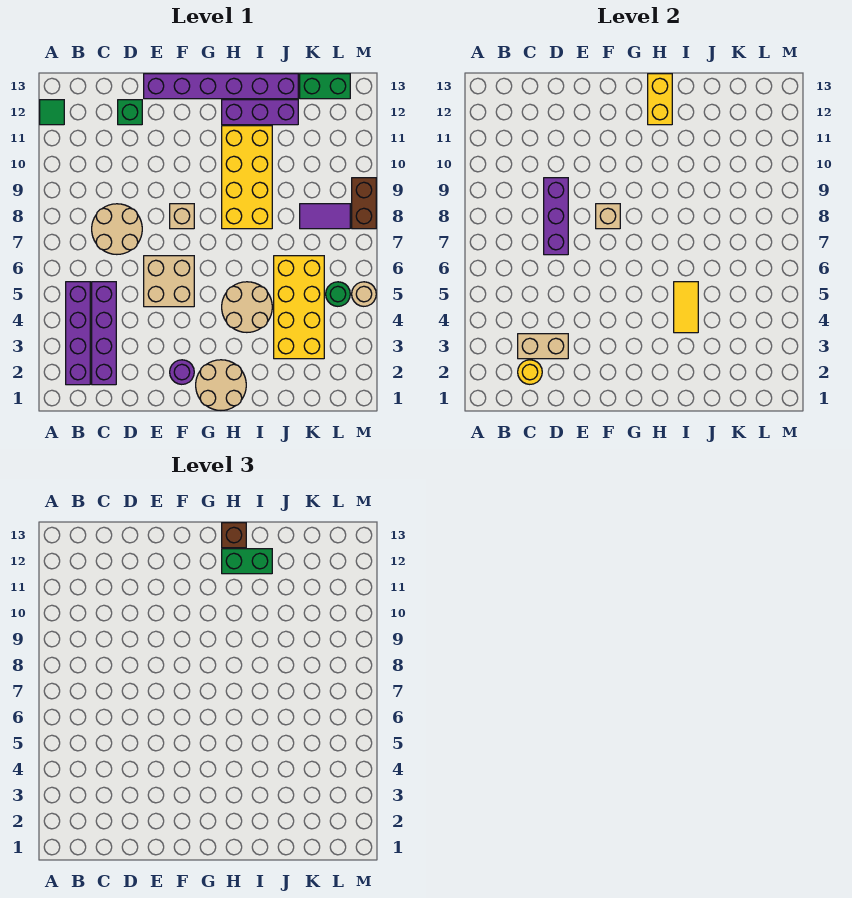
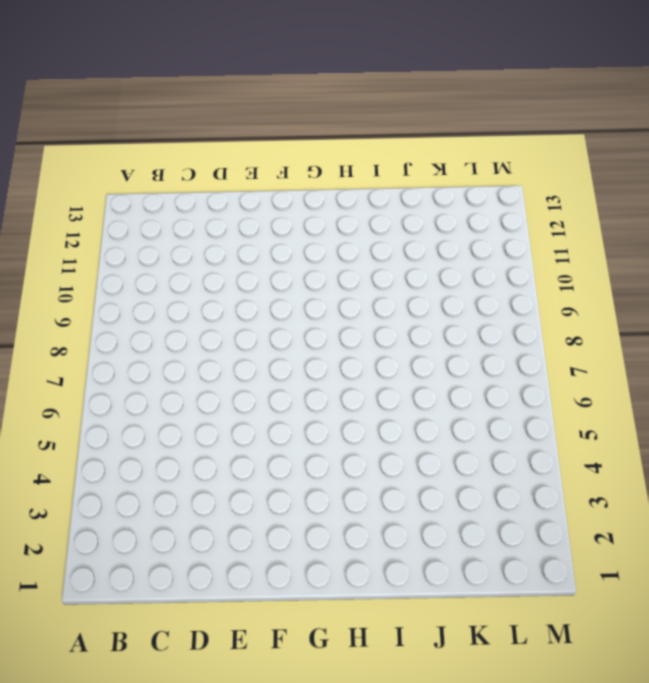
none -> green tile A12 level 1
none -> purple brick B2:B5 level 1
none -> purple brick C2:C5 level 1

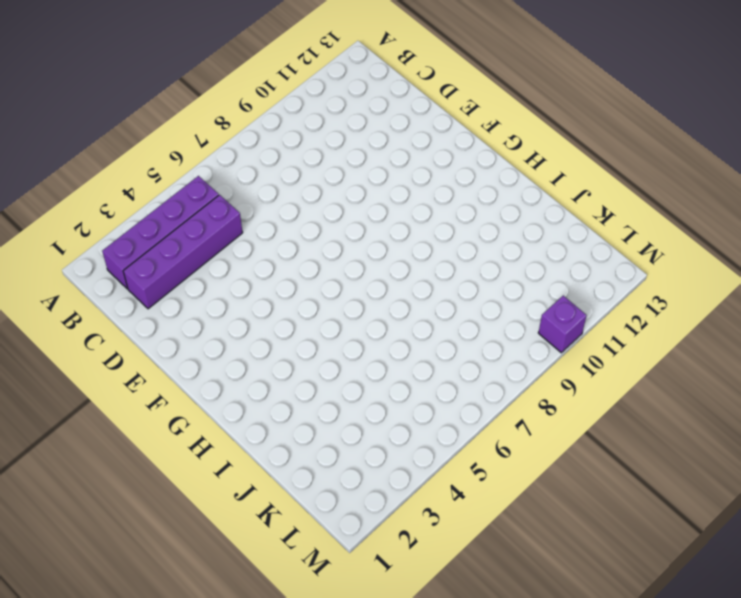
purple brick M10 level 1 -> none
none -> green tile A12 level 1
none -> tan round brick C7:D8 level 1
none -> green brick D12 level 1

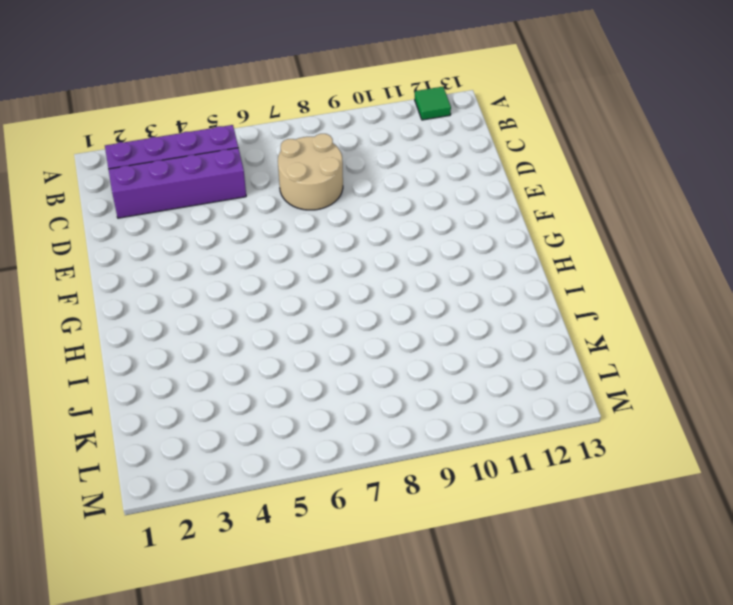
none -> green brick D12 level 1
none -> tan brick E5:F6 level 1
none -> purple brick E13:J13 level 1

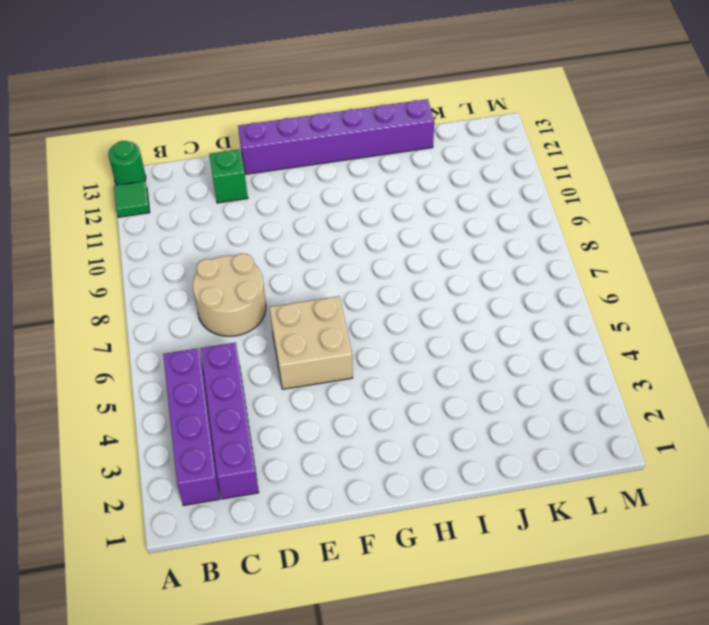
green round brick A13 level 1 -> green round brick L5 level 1
none -> purple round brick F2 level 1
none -> tan brick F8 level 1
none -> tan round brick G1:H2 level 1

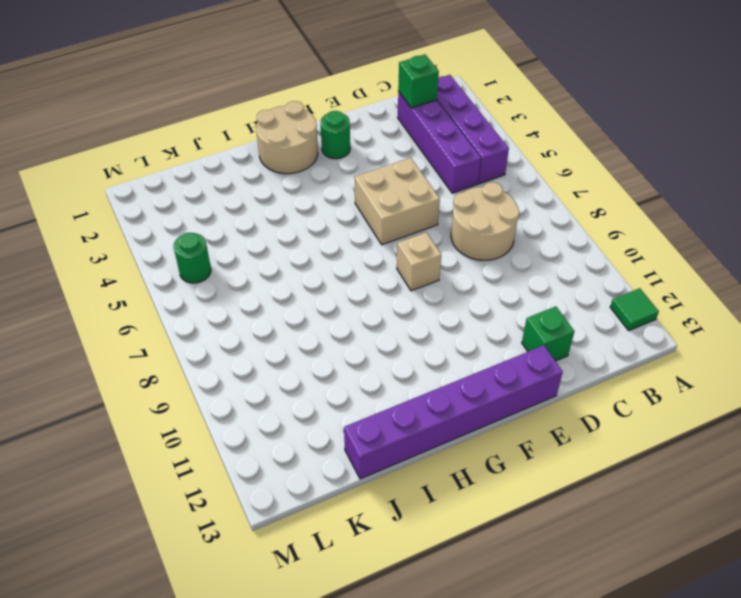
green brick C2 level 2 -> yellow round brick C2 level 2
green round brick F2 level 1 -> purple round brick F2 level 1
none -> tan round brick H4:I5 level 1
none -> yellow brick H8:I11 level 1
none -> purple brick H12:J12 level 1

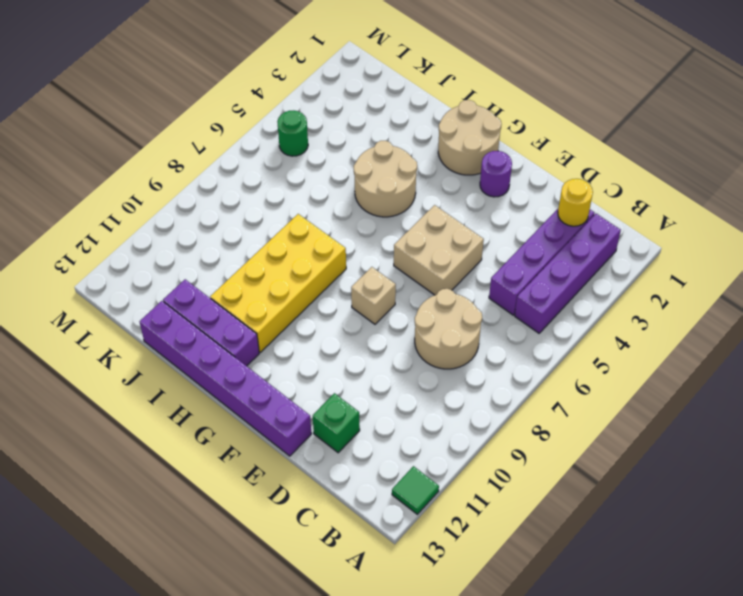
none -> yellow brick J3:K6 level 1
none -> purple tile K8:L8 level 1
none -> green brick K13:L13 level 1

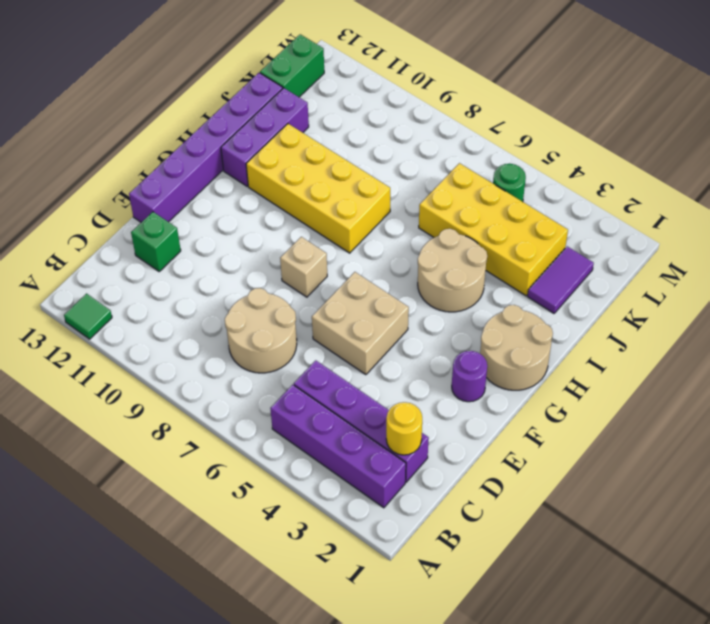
purple tile J2:K2 level 1 -> purple tile K8:L8 level 1
none -> tan round brick M5 level 1
none -> brown brick M8:M9 level 1
none -> tan brick C3:D3 level 2

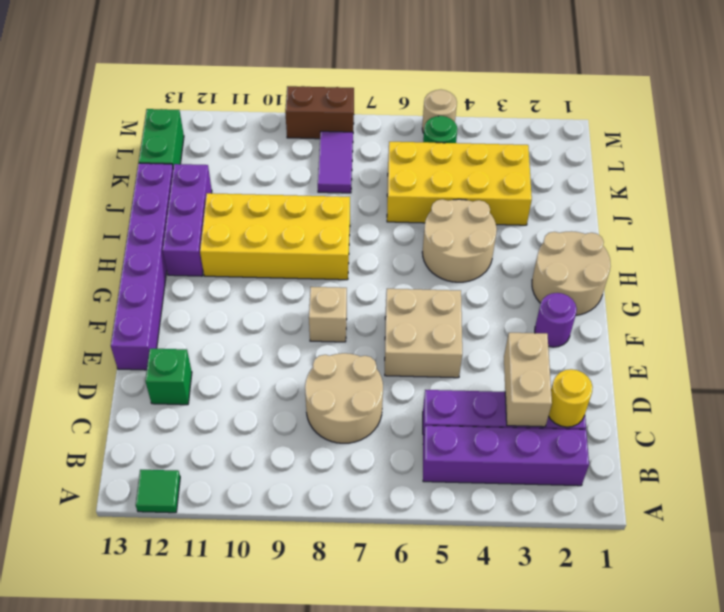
none -> purple brick D7:D9 level 2
none -> tan brick F8 level 2
none -> yellow brick H12:H13 level 2

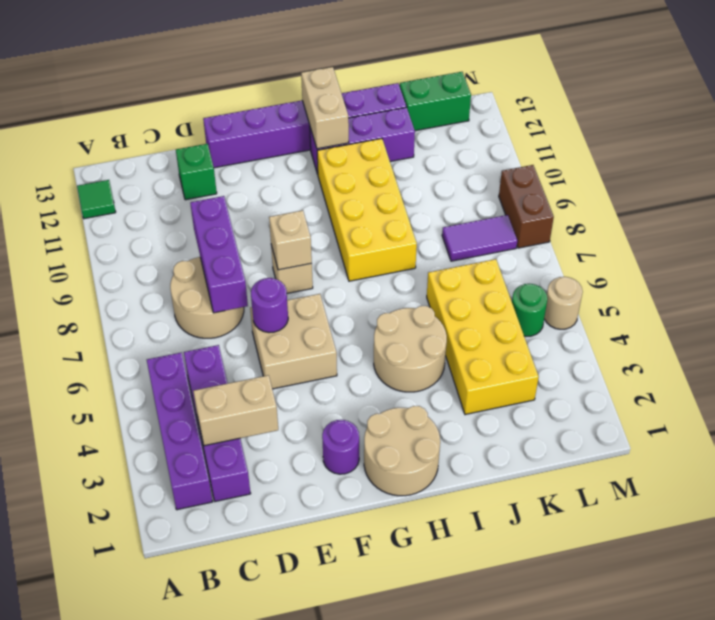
purple round brick E6 level 2 -> none
tan brick H12:H13 level 2 -> yellow brick H12:H13 level 2
none -> yellow round brick C2 level 2
none -> yellow tile I4:I5 level 2
none -> green brick H12:I12 level 3

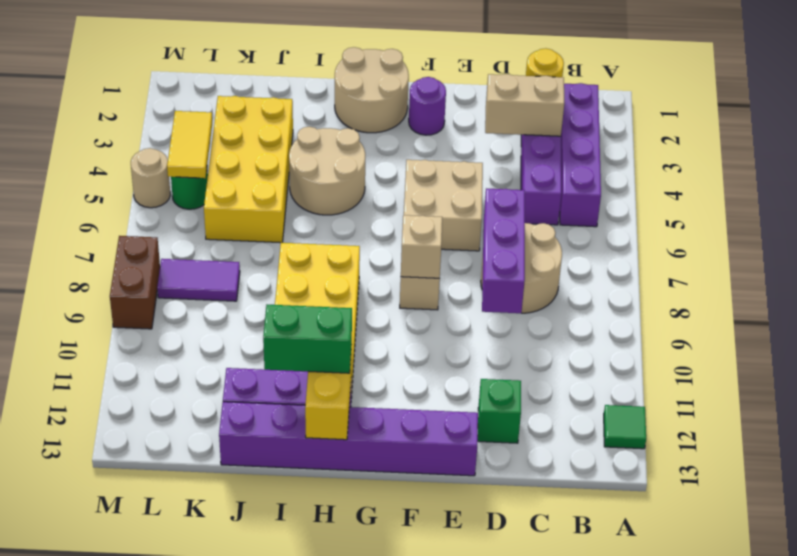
yellow tile L4:L5 level 2 -> yellow tile I4:I5 level 2
none -> green brick K13:L13 level 1
none -> brown brick H13 level 3

